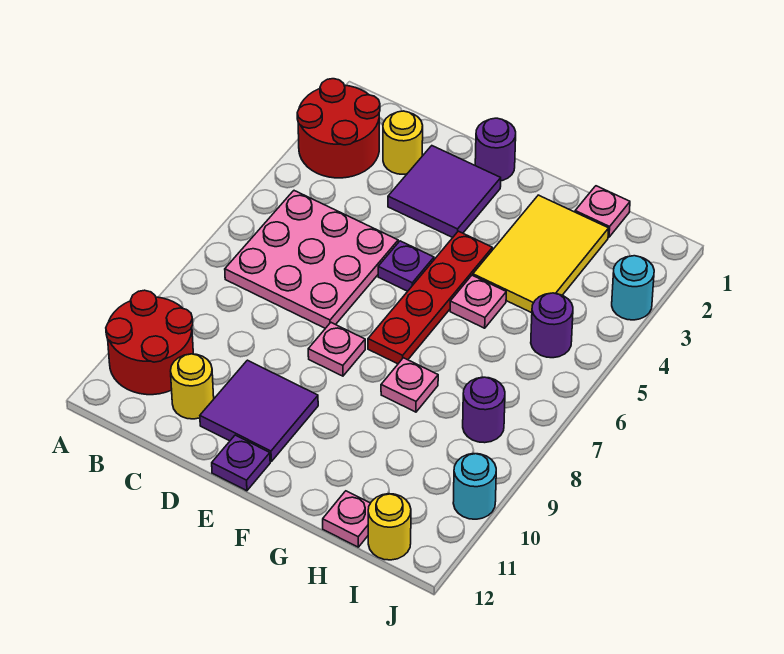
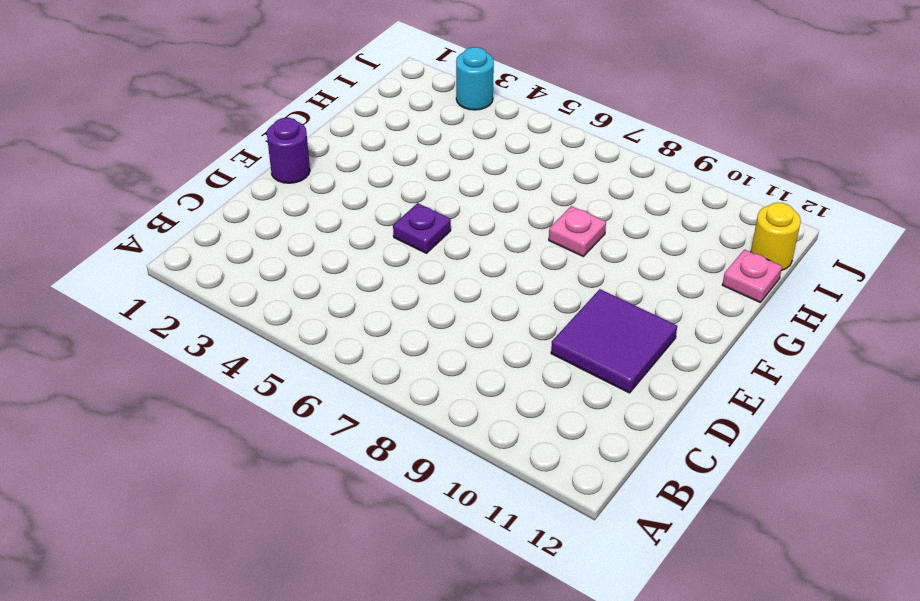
none -> red round brick A2:B3 level 1
none -> red round brick A10:B11 level 1
none -> pink plate B5:D7 level 1

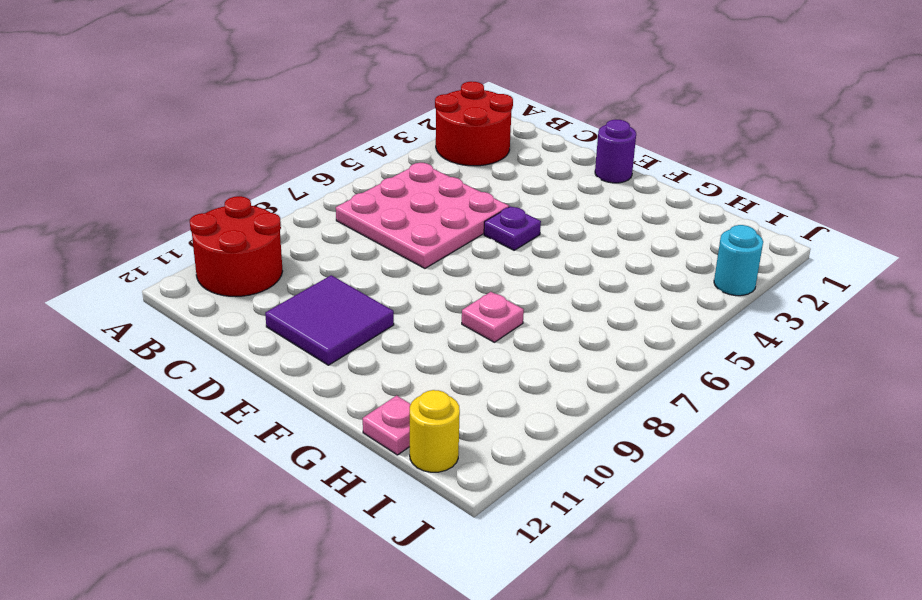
none -> yellow round brick C2 level 1
none -> yellow round brick C11 level 1
none -> purple tile D2:E3 level 1

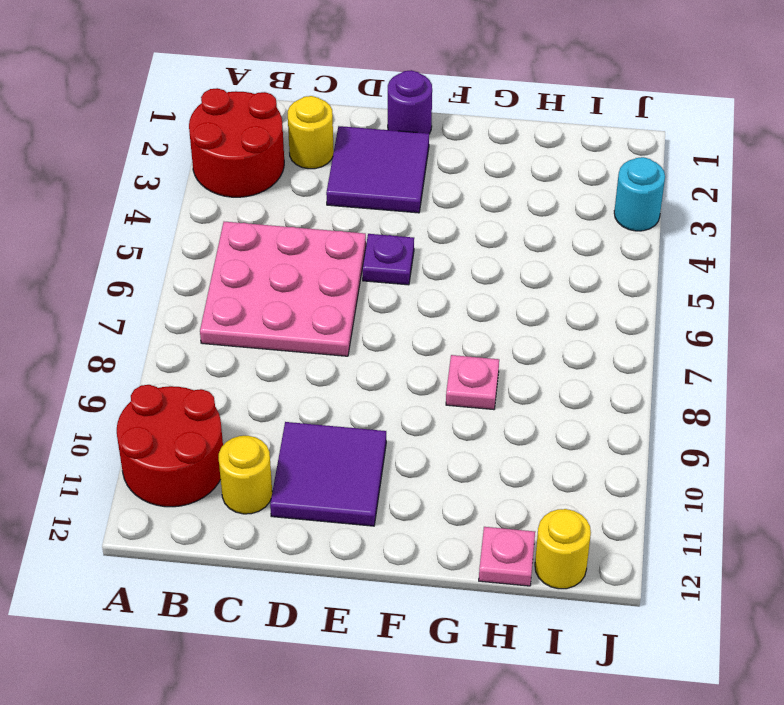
none -> pink plate E8 level 1
none -> purple plate E12 level 1
none -> red plate F4:F7 level 1

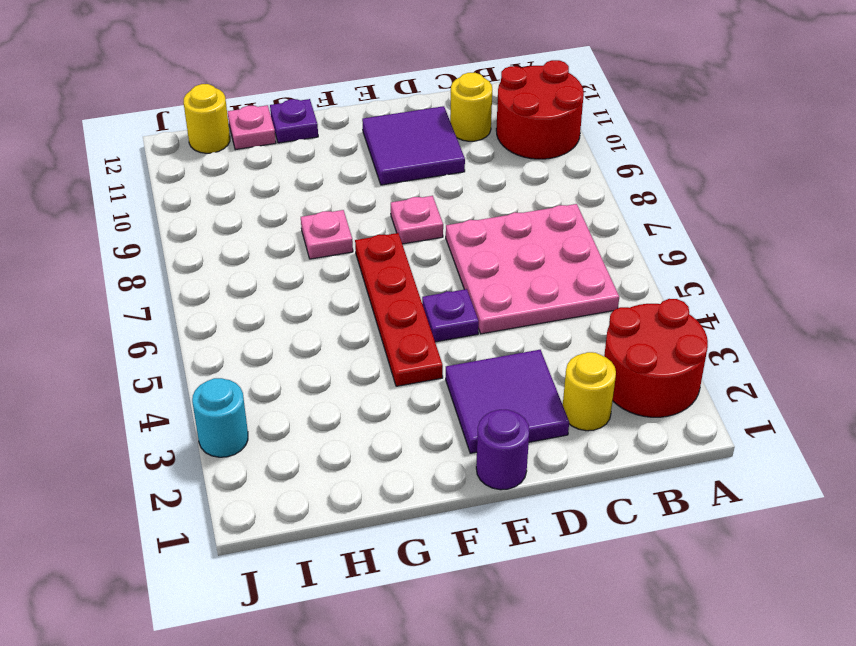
purple plate G12 level 1 -> purple plate E12 level 1
none -> yellow tile G2:H4 level 1
none -> pink plate G5 level 1
none -> pink plate H1 level 1

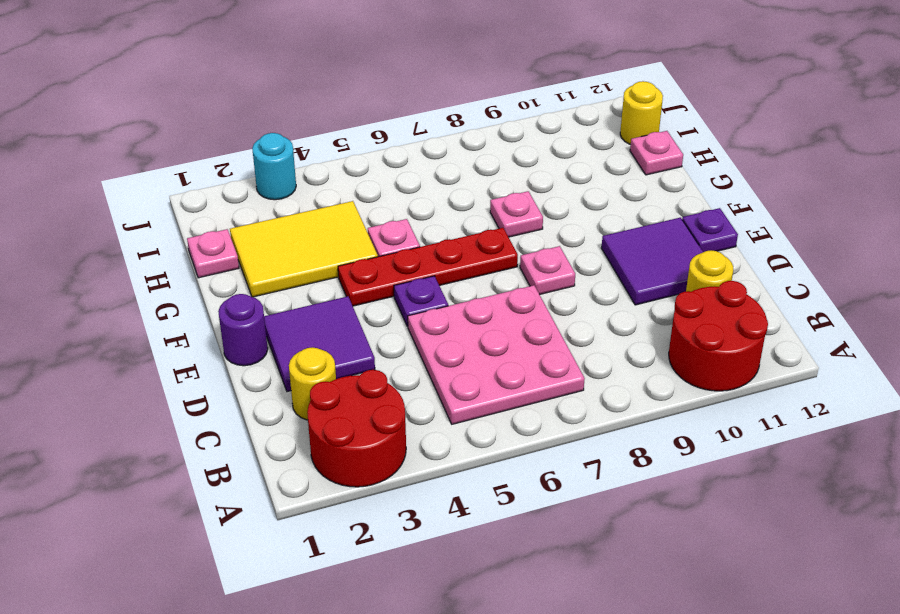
none -> purple round brick I5 level 1
none -> purple round brick I8 level 1
none -> cyan round brick J10 level 1

